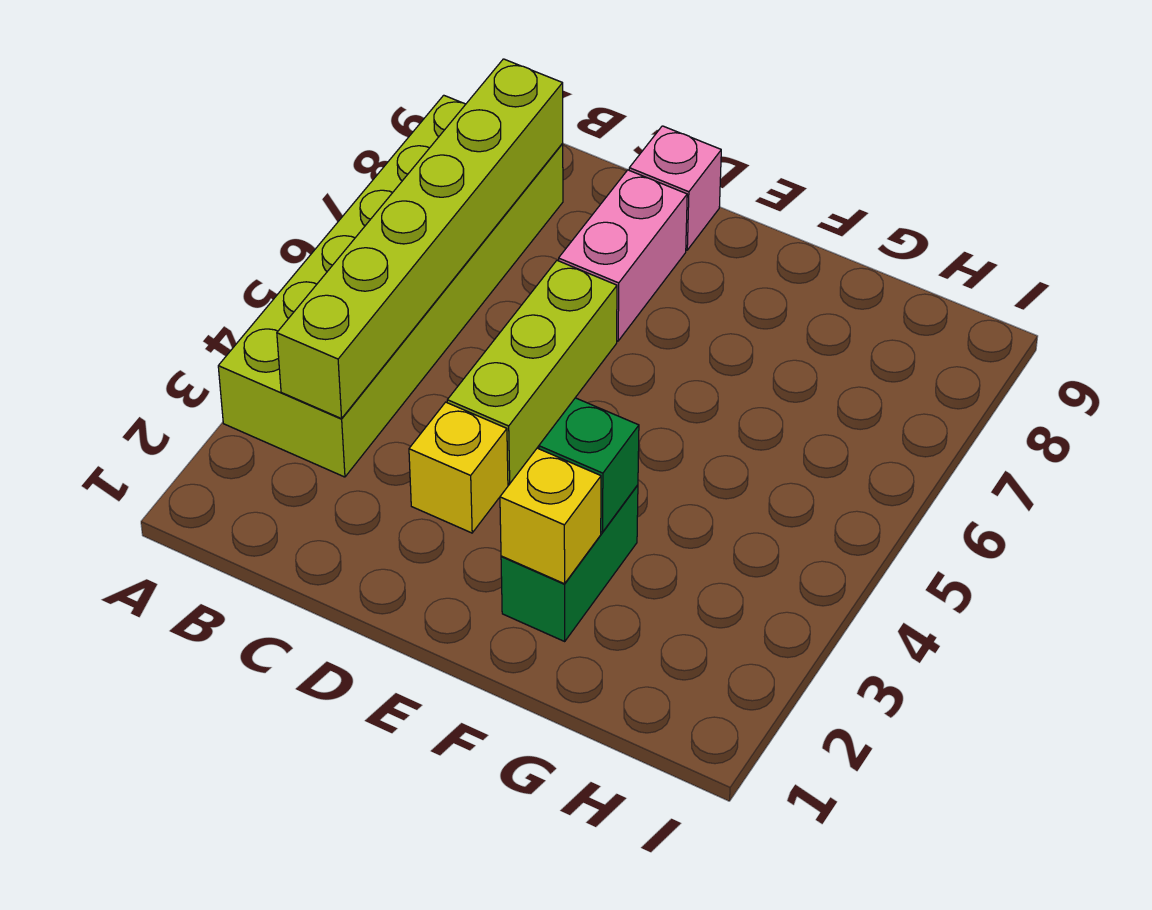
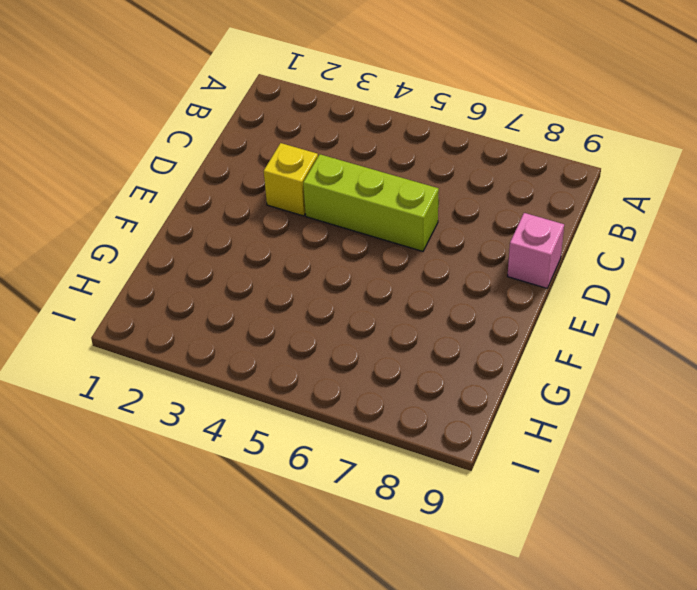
none -> lime brick A3:B8 level 1
none -> pink brick D7:D8 level 1

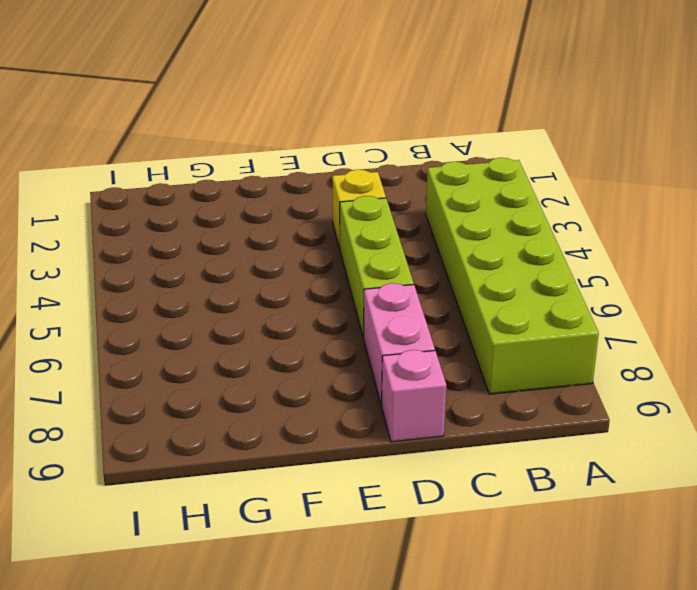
none -> green brick F2:F3 level 1
none -> lime brick B3:B8 level 2

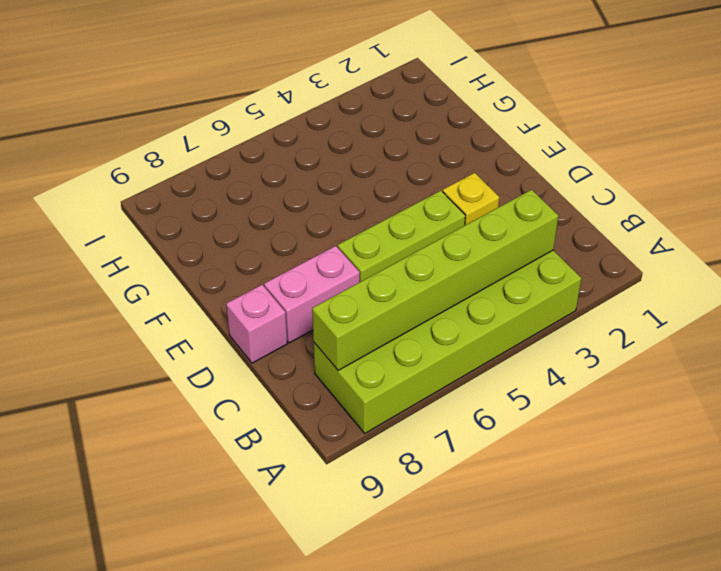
none -> green brick F2:F3 level 1
none -> yellow brick F2 level 2

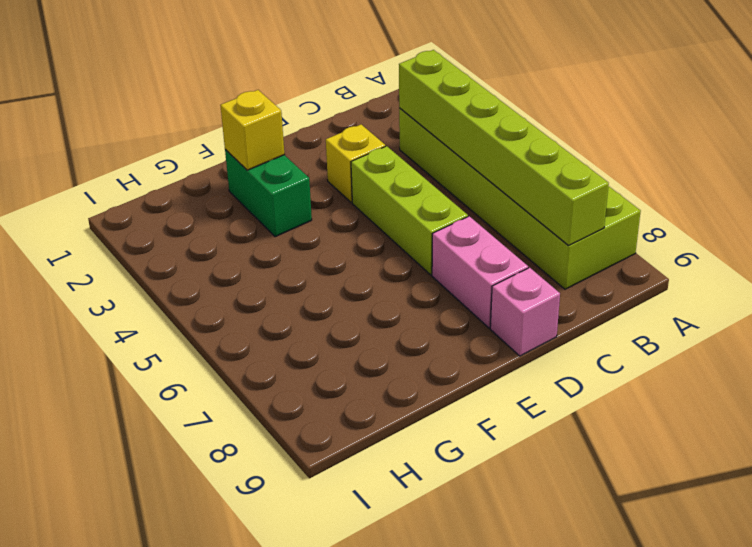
none -> green brick F3 level 2

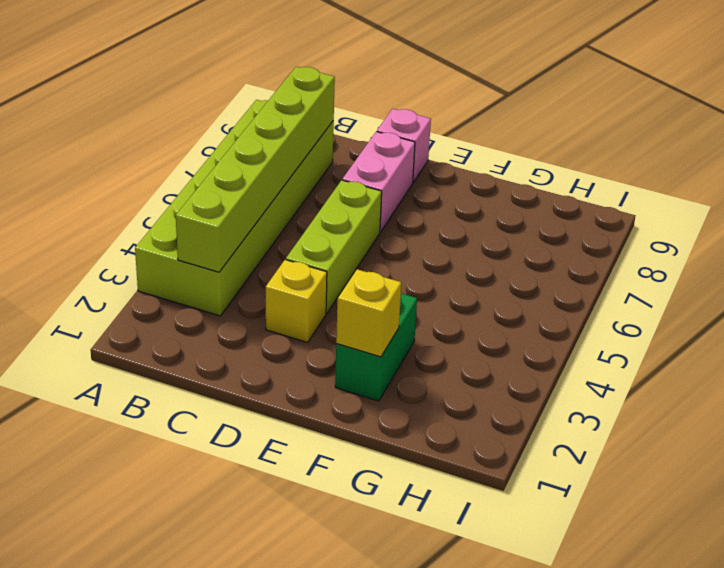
none -> green brick F3 level 2

